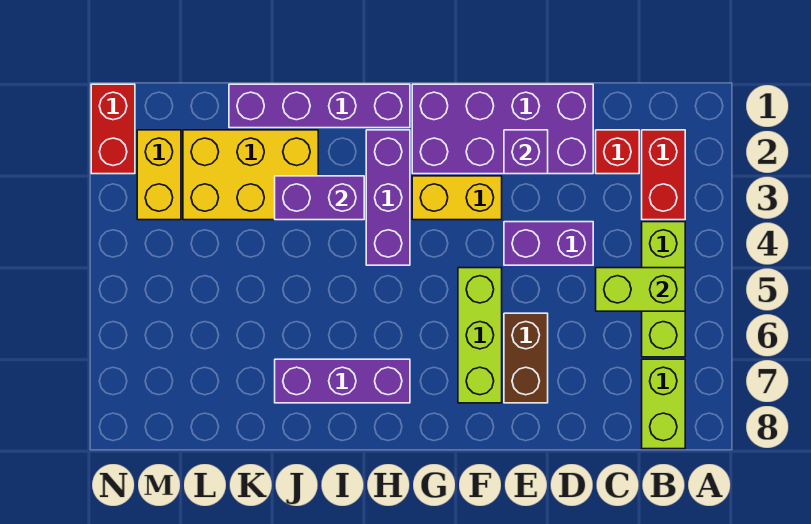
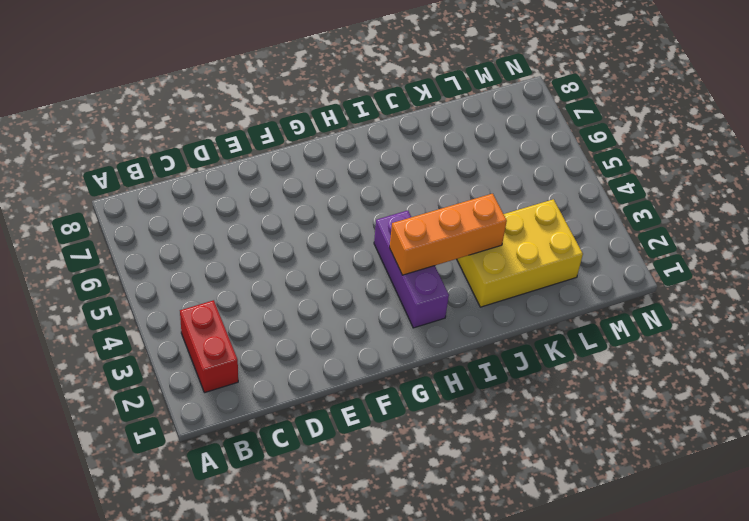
orange brick H3:J3 level 2 -> purple brick I3:J3 level 2
none -> lime brick B4:B6 level 1
none -> lime brick B7:B8 level 1
none -> red brick C2 level 1

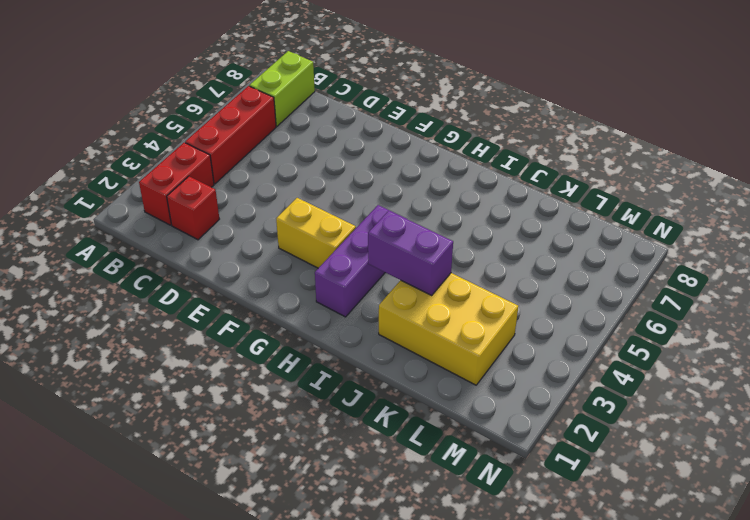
red brick B4:B6 level 1 -> lime brick B4:B6 level 1
none -> purple brick D1:G2 level 1
none -> purple brick D4:E4 level 1
none -> brown brick E6:E7 level 1

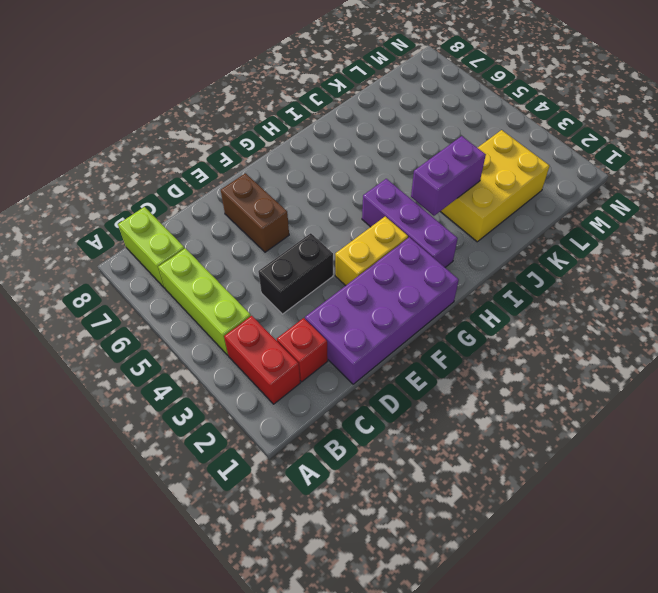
black brick D4:E4 level 1 -> purple brick D4:E4 level 1
none -> lime brick F5:F7 level 1
none -> purple brick H1:K1 level 1
none -> purple brick H7:J7 level 1

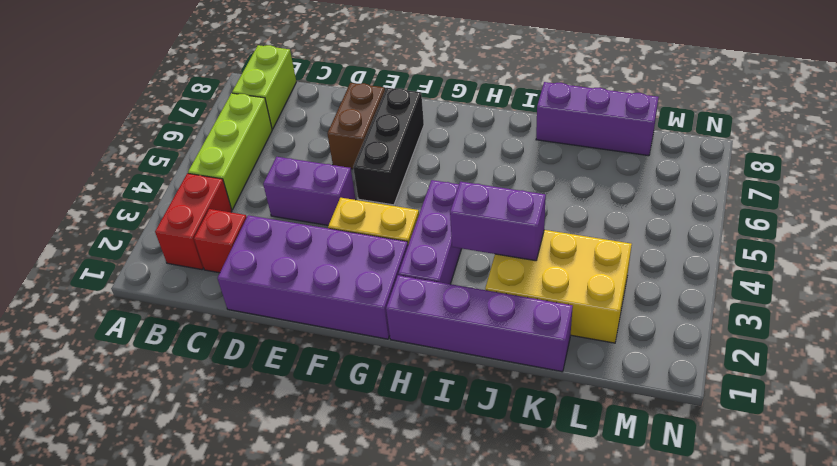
black brick F5:F7 level 1 -> lime brick F5:F7 level 1
purple brick J8:L8 level 1 -> purple brick H7:J7 level 1
none -> yellow brick M2:M3 level 1
none -> red brick N1:N2 level 1
none -> lime brick B5:C5 level 2

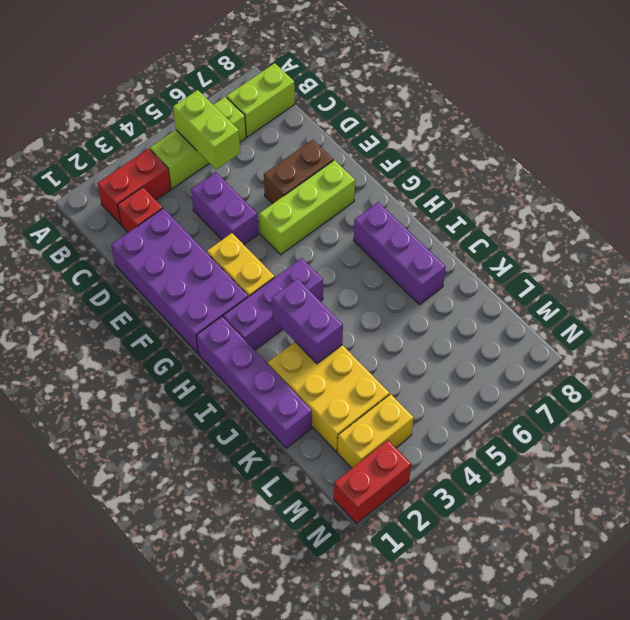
none -> purple brick E2 level 2

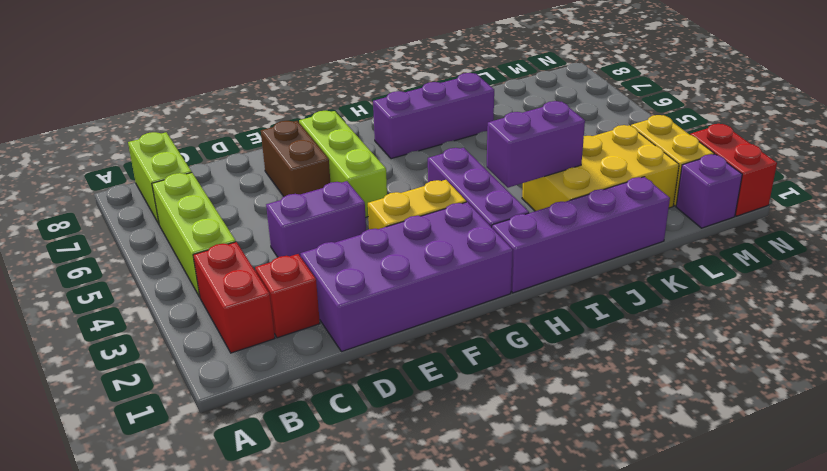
purple brick M1 level 1 -> purple brick E2 level 2
none -> lime brick B5:C5 level 2

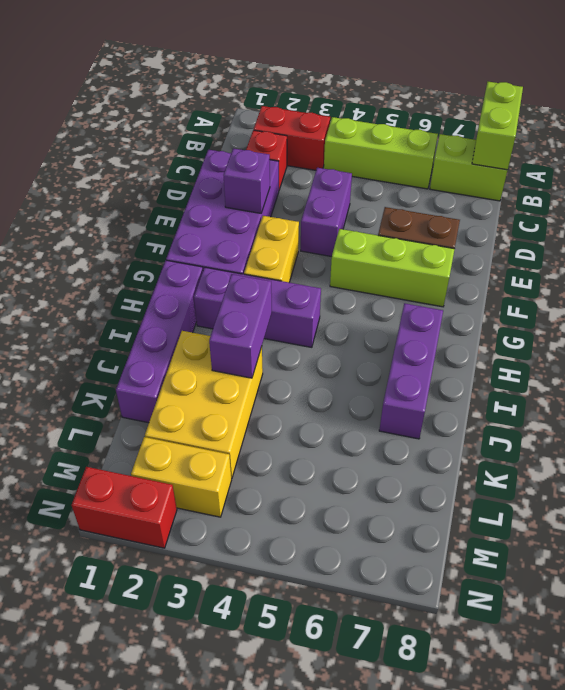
lime brick A8:B8 level 2 -> lime brick B5:C5 level 2

